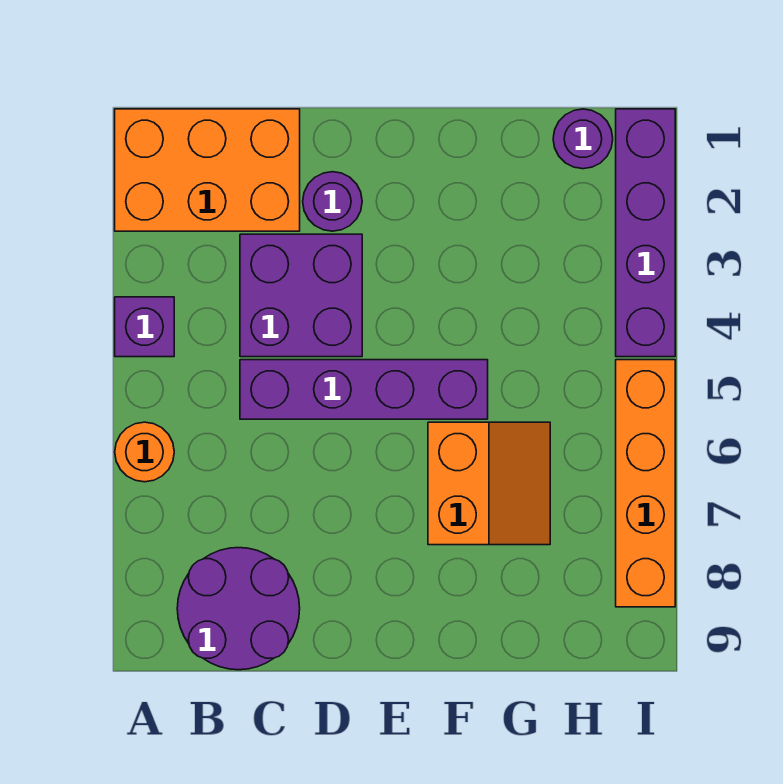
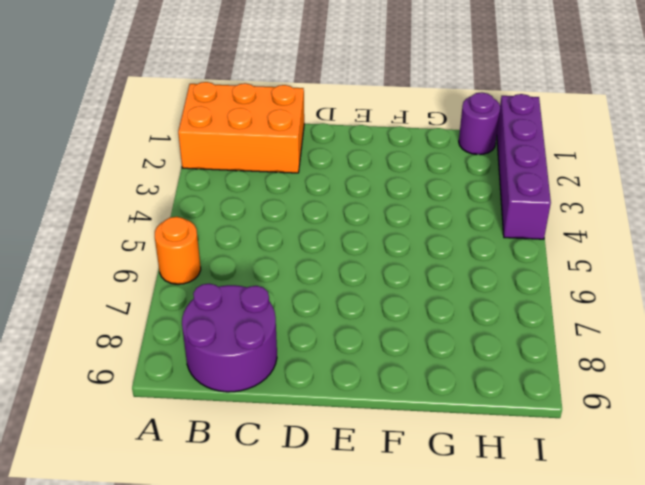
none -> purple brick A4 level 1
none -> purple brick C3:D4 level 1

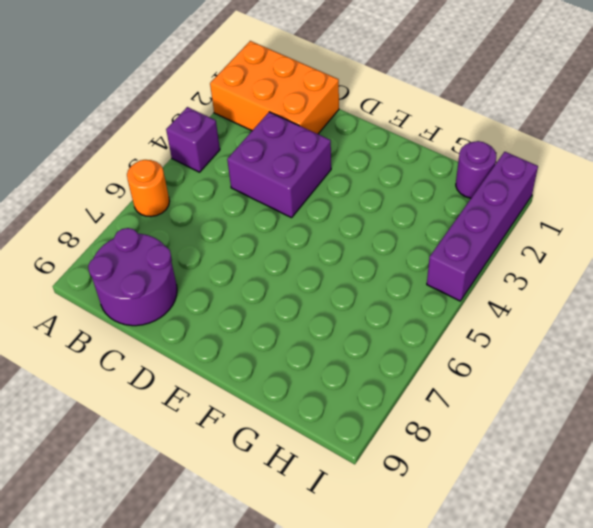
none -> purple brick C5:F5 level 1
none -> purple round brick D2 level 1

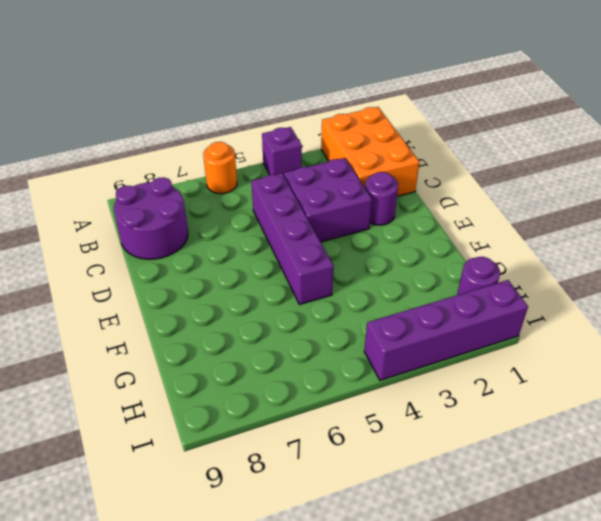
none -> orange slope F6:G7 level 1 top F
none -> orange brick I5:I8 level 1

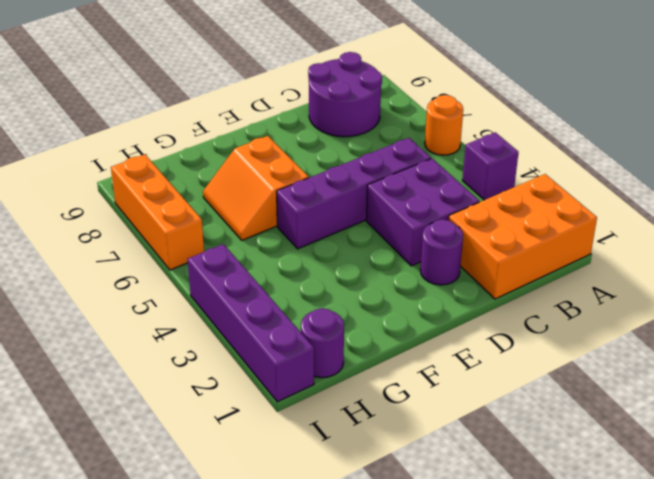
orange brick I6:I8 level 1 -> orange brick I5:I8 level 1

